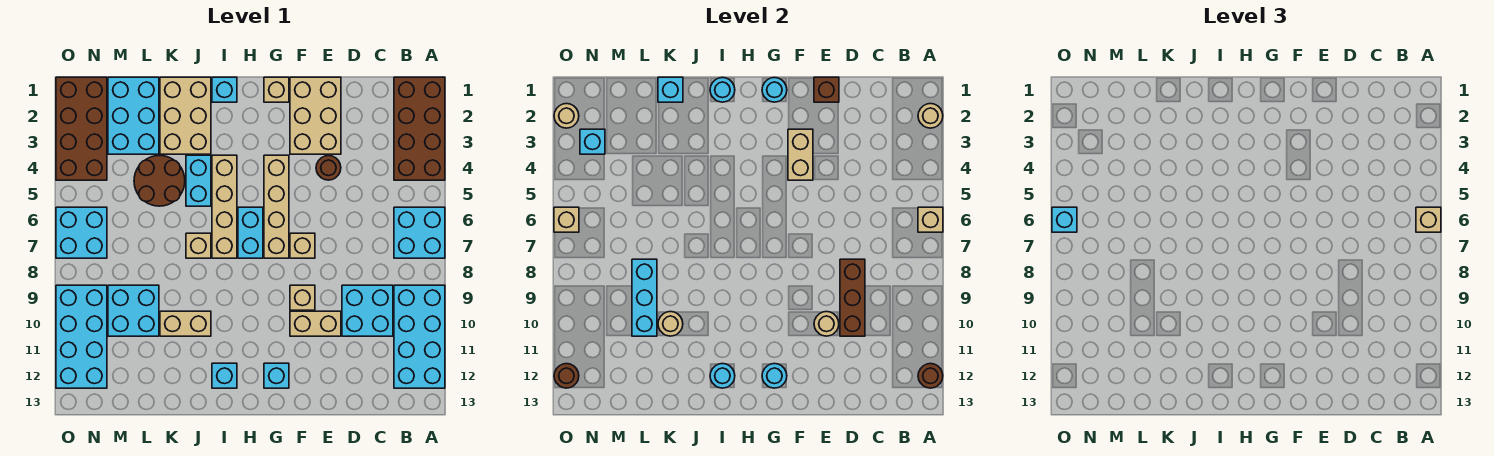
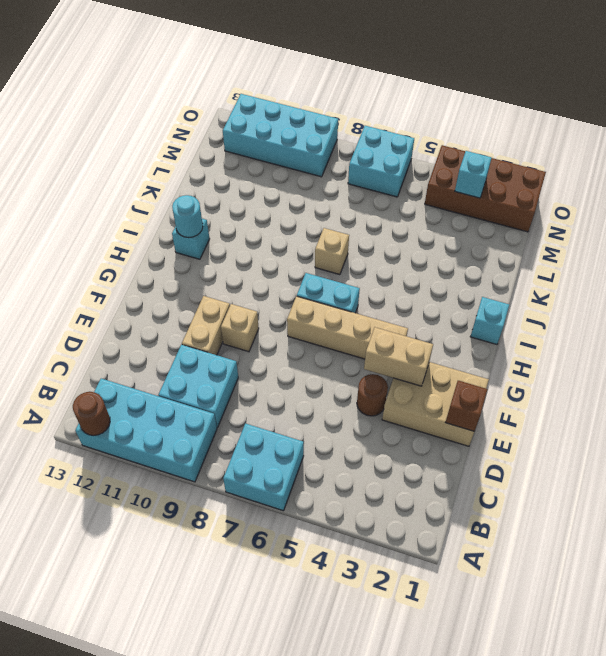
none -> brown brick A1:B4 level 1
none -> tan brick F7 level 1
none -> tan brick G1 level 1
none -> cyan brick G12 level 1

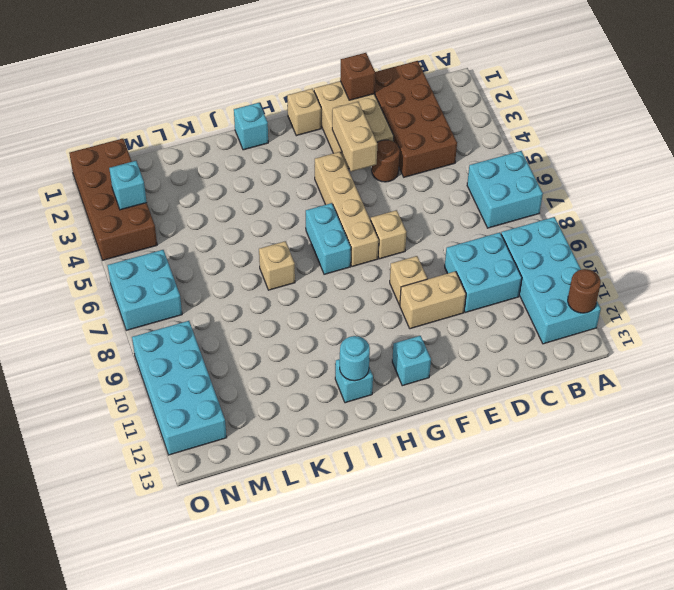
brown brick C1:D4 level 1 -> brown brick A1:B4 level 1
none -> tan brick I4:I7 level 1
none -> tan brick J1:K3 level 1
none -> cyan brick J4:J5 level 1
none -> tan brick J10:K10 level 1

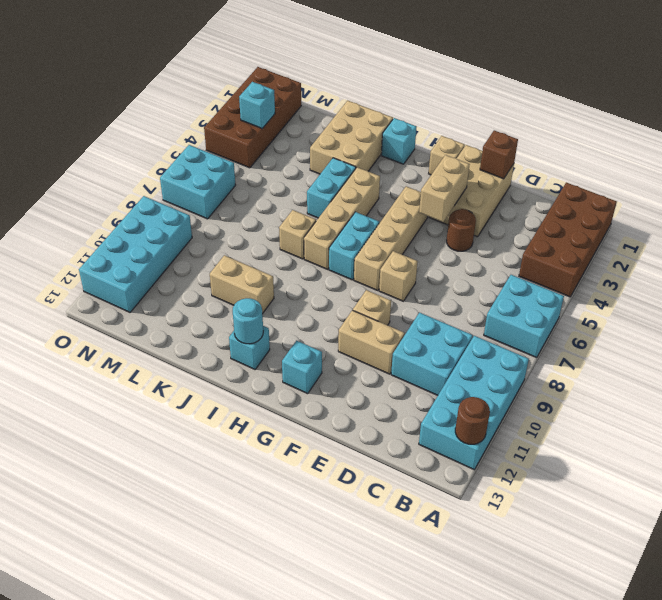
none -> brown round brick K4:L5 level 1
none -> cyan brick L1:M3 level 1
none -> cyan brick L9:M10 level 1
none -> tan round brick A2 level 2

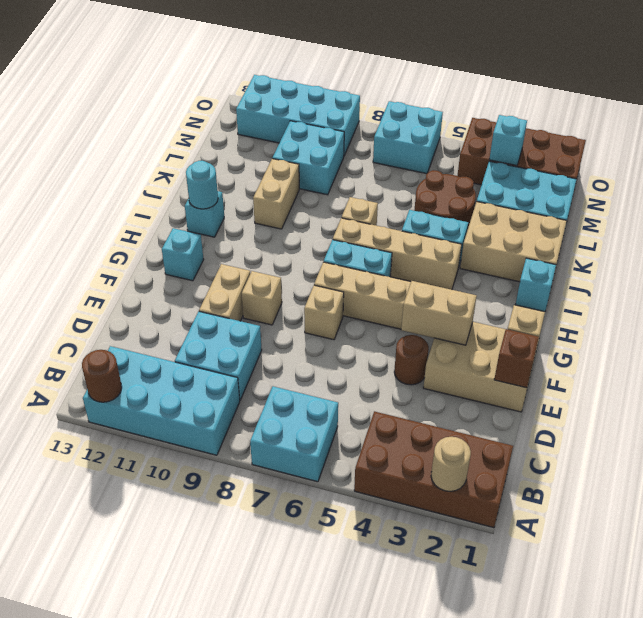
none -> tan brick A6 level 2
none -> brown brick D8:D10 level 2
none -> tan round brick E10 level 2
none -> cyan round brick G1 level 2

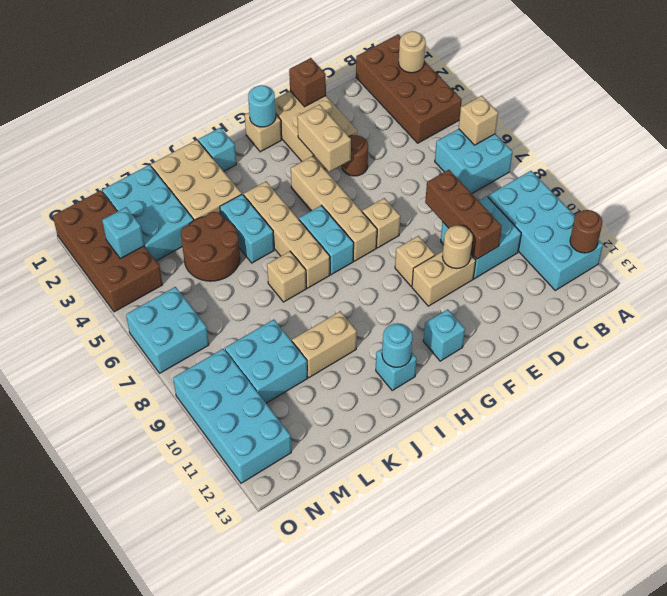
none -> cyan round brick G12 level 2
none -> cyan round brick I1 level 2
none -> cyan brick K1 level 2
none -> tan round brick K10 level 2

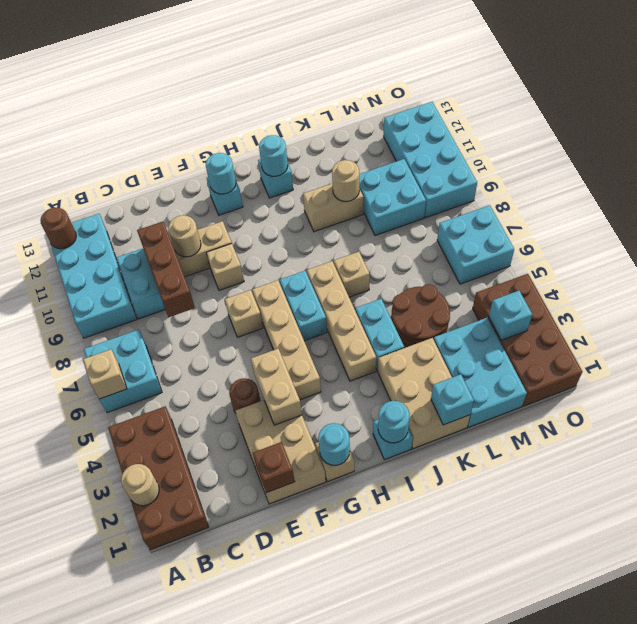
none -> cyan brick L8:L10 level 2
none -> tan round brick O2 level 2
none -> tan brick O6 level 2
none -> brown round brick O12 level 2

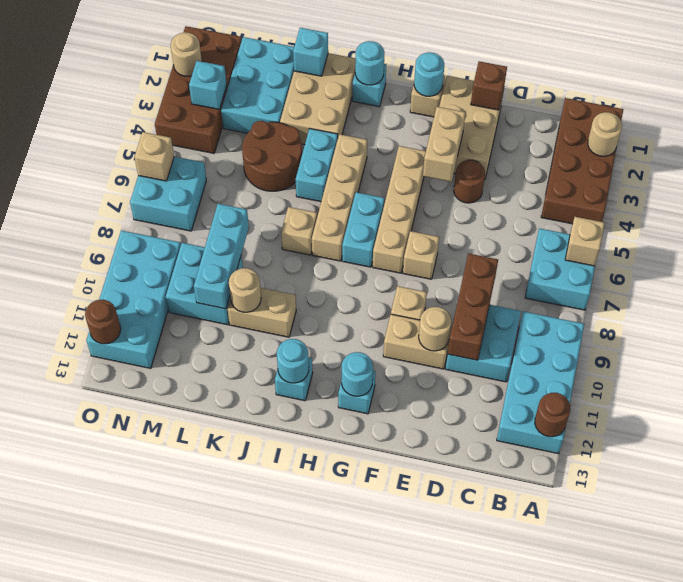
none -> tan brick A6 level 3
none -> cyan brick O6 level 3

